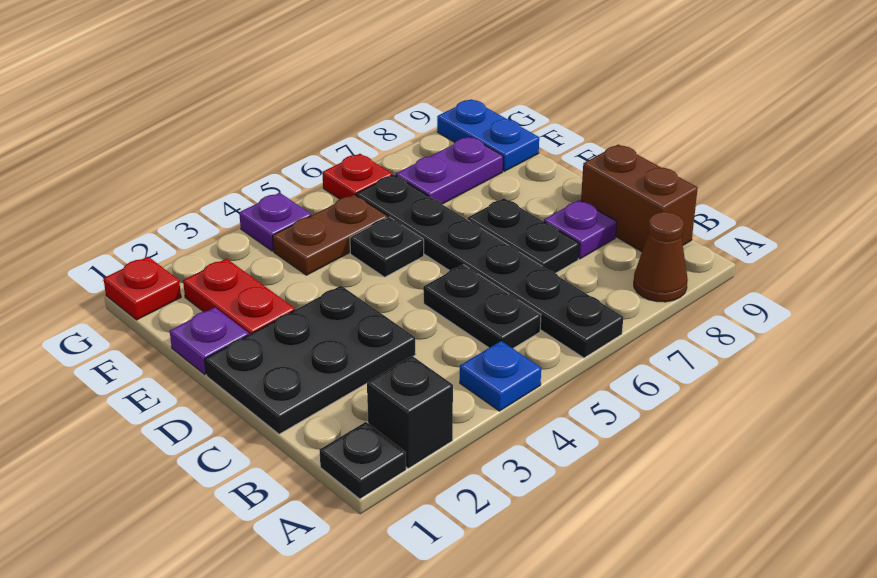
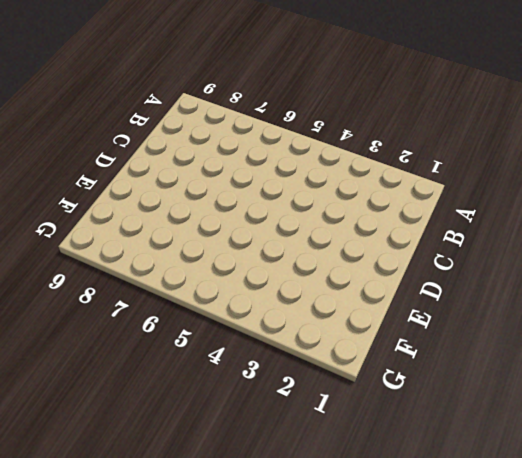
none -> black plate A1 level 1
none -> black brick A2 level 1
none -> blue plate A4 level 1

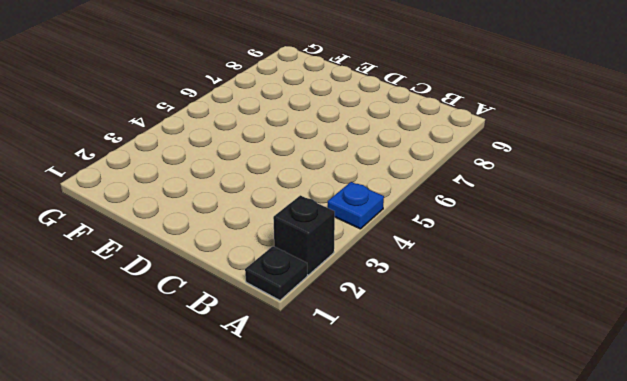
none -> black plate A6:F6 level 1
none -> brown cone A8 level 1
none -> black plate B5:C5 level 1

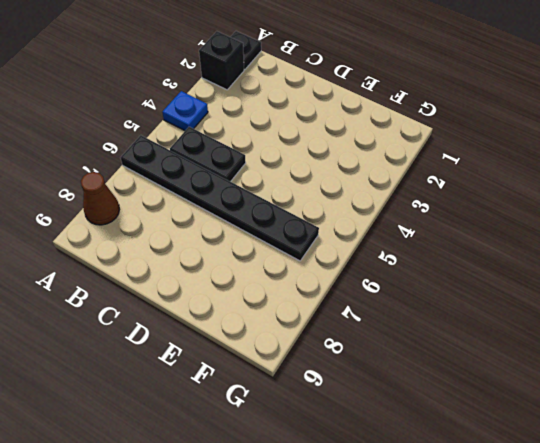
none -> brown brick B9:C9 level 1
none -> black plate C1:D3 level 1
none -> black plate C7:D7 level 1

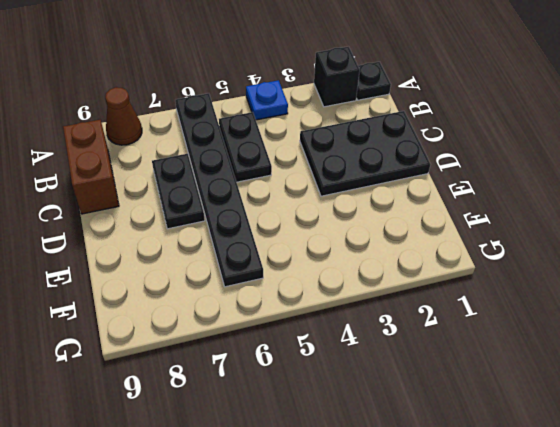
none -> purple plate C8 level 1
none -> purple plate E1 level 1
none -> red plate E2:F2 level 1

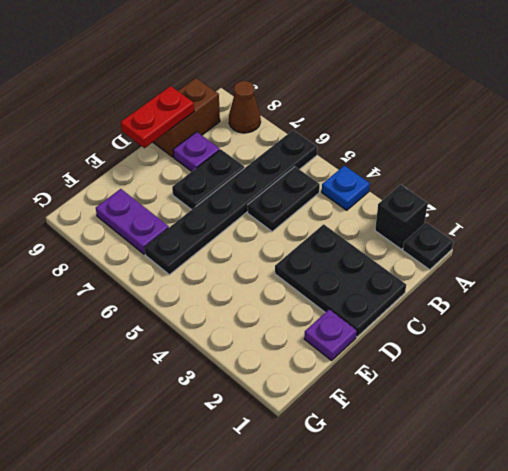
red plate C9:D9 level 2 -> red plate E2:F2 level 1
none -> black plate E5 level 1
none -> brown plate F4:F5 level 1
none -> blue plate F9:G9 level 1

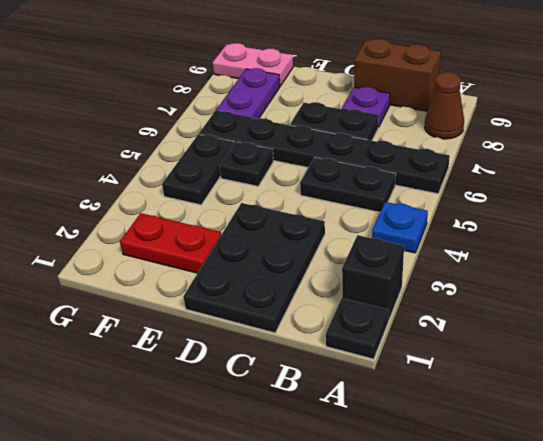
black plate F4:F5 level 1 -> brown plate F4:F5 level 1
pink plate F9:G9 level 1 -> blue plate F9:G9 level 1
none -> purple plate E1 level 1
none -> red plate G1 level 1
none -> purple plate G4 level 1

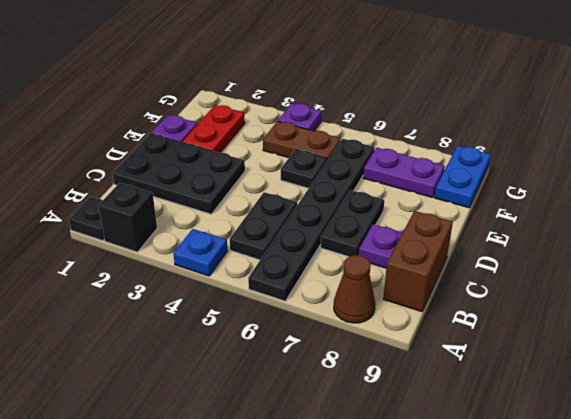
none -> red plate G1 level 1
none -> red plate G6 level 1

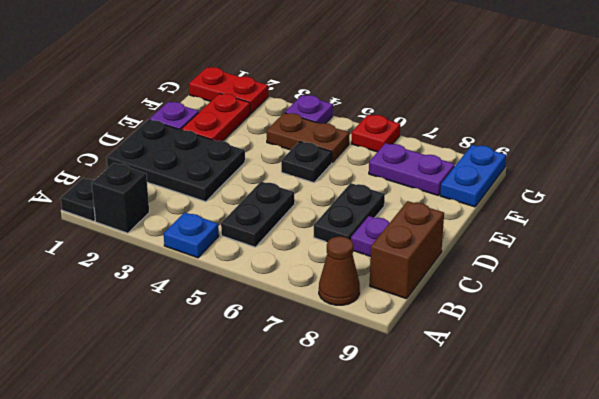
red plate G1:G2 level 1 -> red plate G1 level 1
none -> black plate A6:F6 level 1

